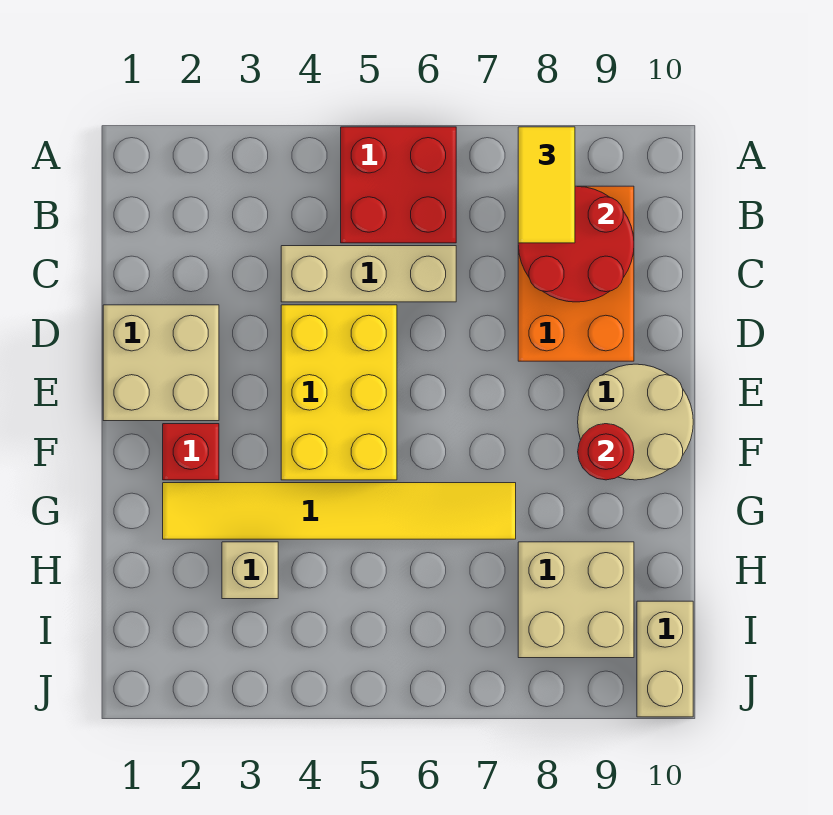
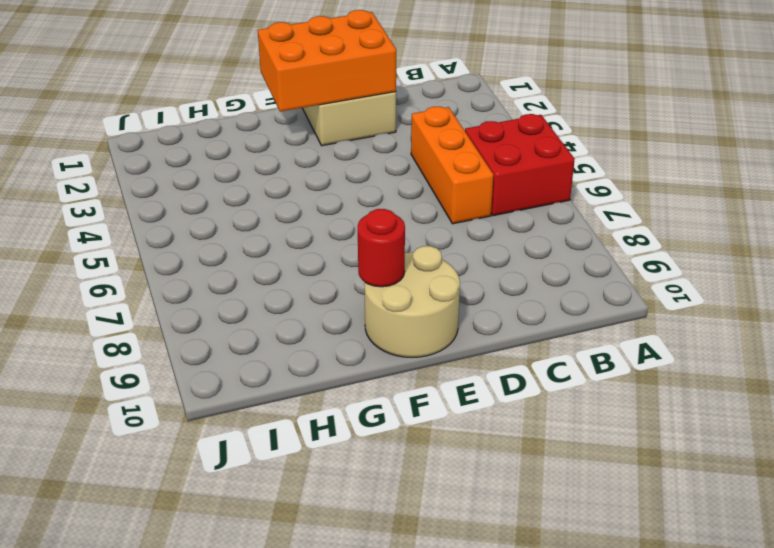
orange brick C4:C6 level 1 -> tan brick C4:C6 level 1
orange brick D1:F2 level 2 -> orange brick B8:D9 level 1
none -> yellow brick D4:F5 level 1
none -> red brick F2 level 1
none -> yellow tile G2:G7 level 1

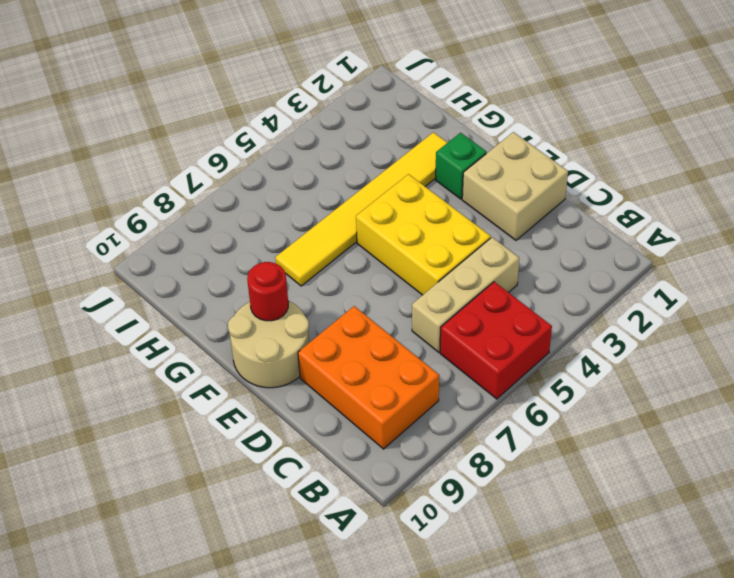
green brick F2 level 1 -> red brick F2 level 1
none -> tan brick H3 level 1
none -> tan brick H8:I9 level 1
none -> tan brick I10:J10 level 1

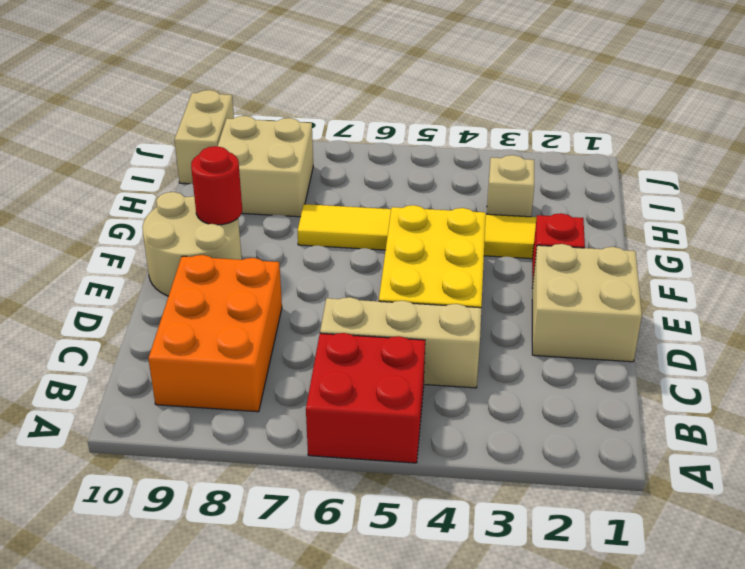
none -> red round brick B8:C9 level 2
none -> yellow tile A8:B8 level 3

